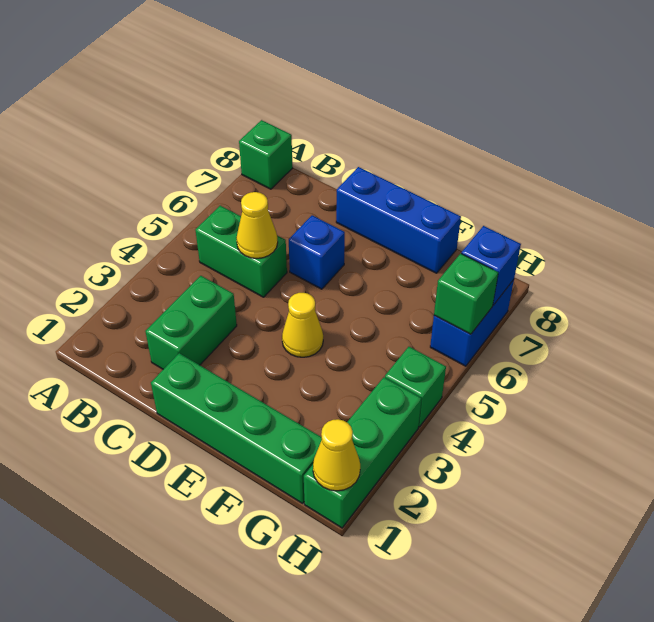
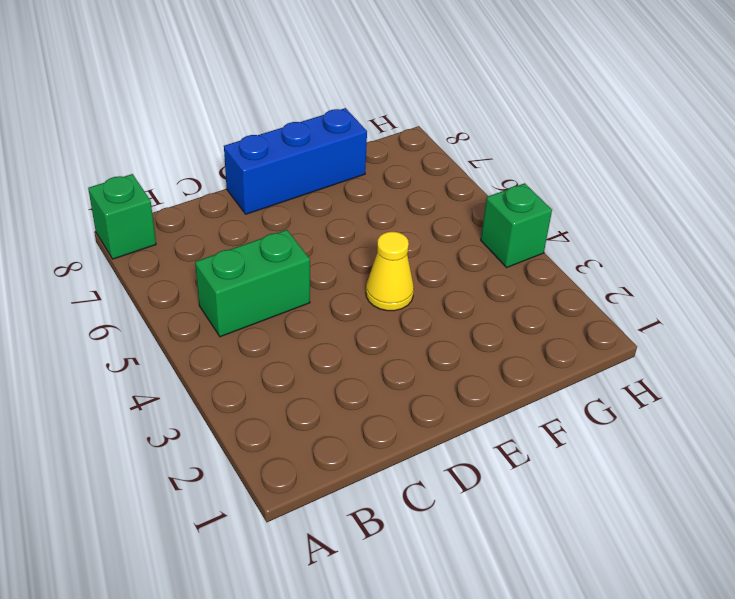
none -> green brick C2:C3 level 1
none -> green brick D1:G1 level 1
none -> blue brick D6 level 1

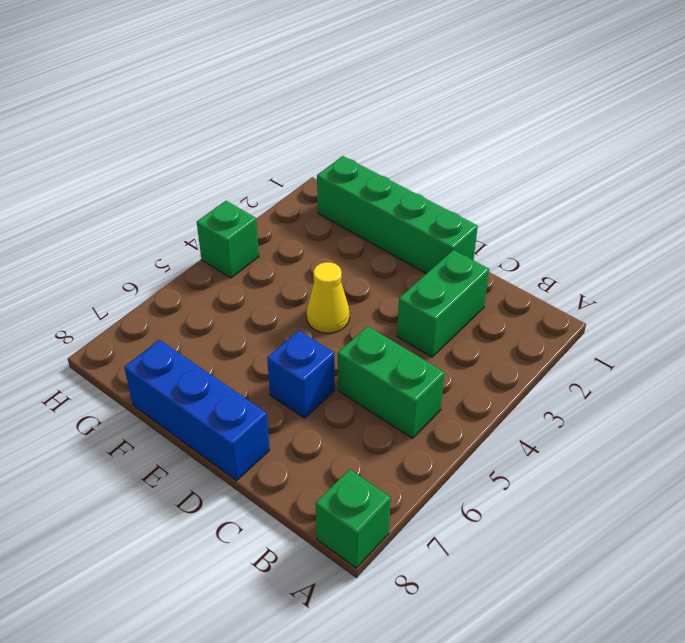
none -> green brick H1:H3 level 1
none -> blue brick H6:H7 level 1
none -> yellow cone C5 level 2

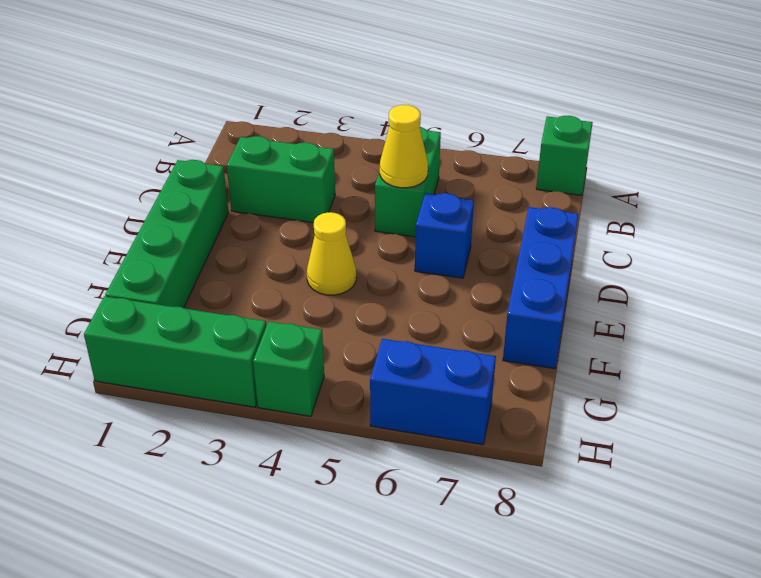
none -> yellow cone H1 level 2
none -> green brick H6 level 2
none -> blue brick H7 level 2

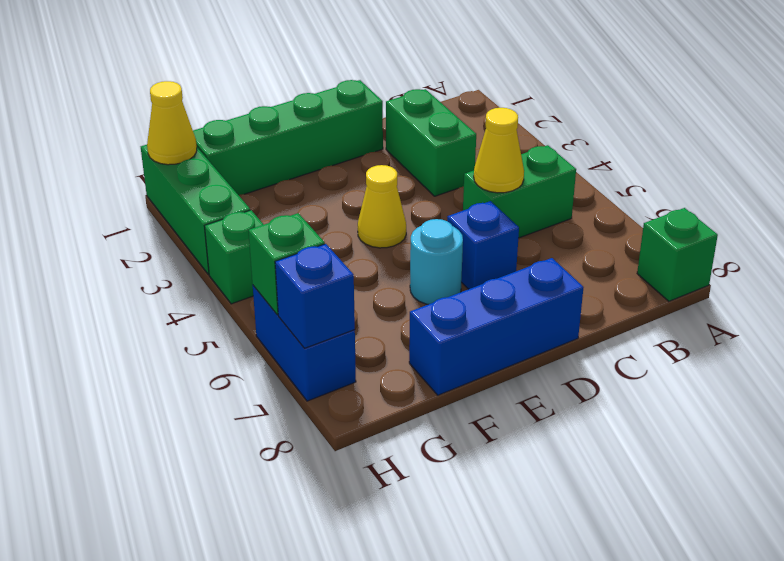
cyan round brick E6 level 1 -> none

